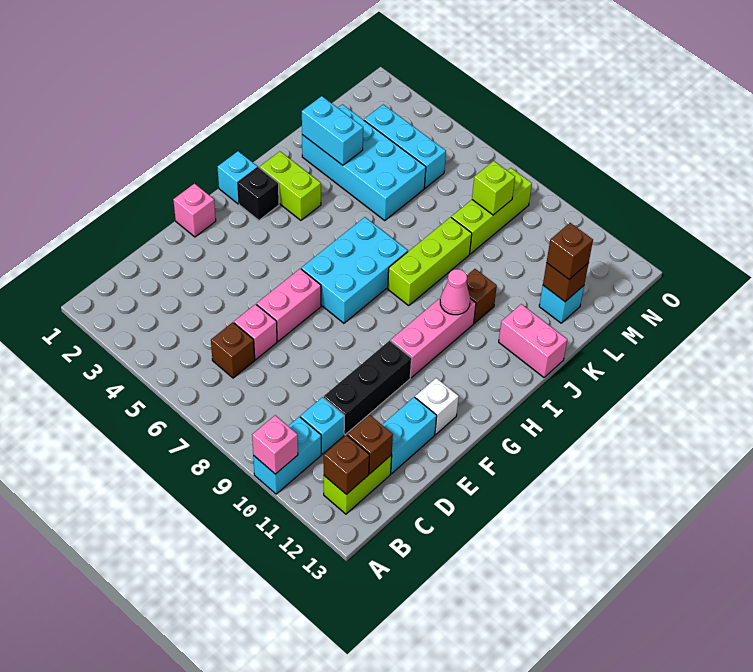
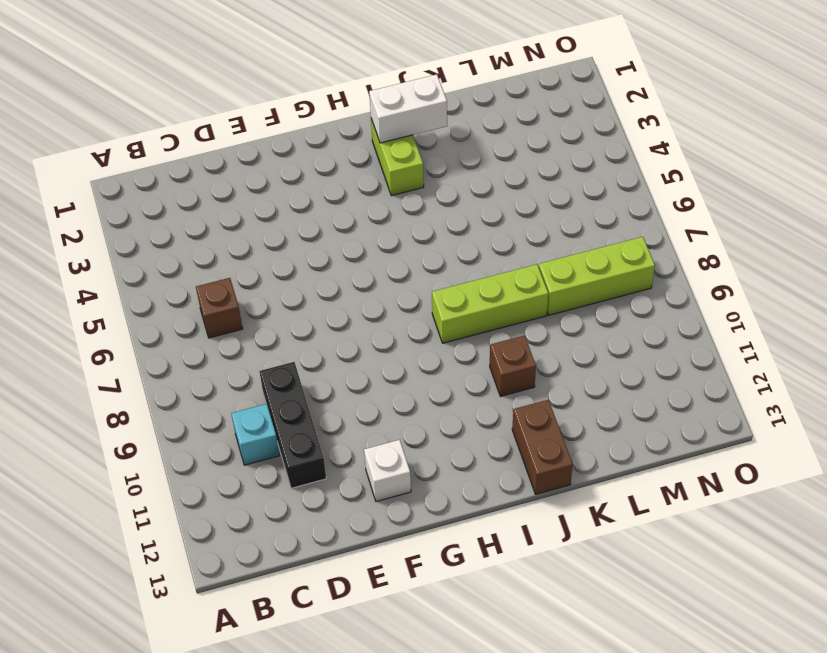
black brick D9:D11 level 1 -> black brick D10:F10 level 1
white brick I2:J2 level 2 -> none
brown brick J12:J13 level 1 -> pink brick J12:J13 level 1
none -> cyan brick A10:B10 level 1
none -> lime brick B12:C12 level 1
none -> pink brick D6 level 1
none -> cyan brick D12:E12 level 1

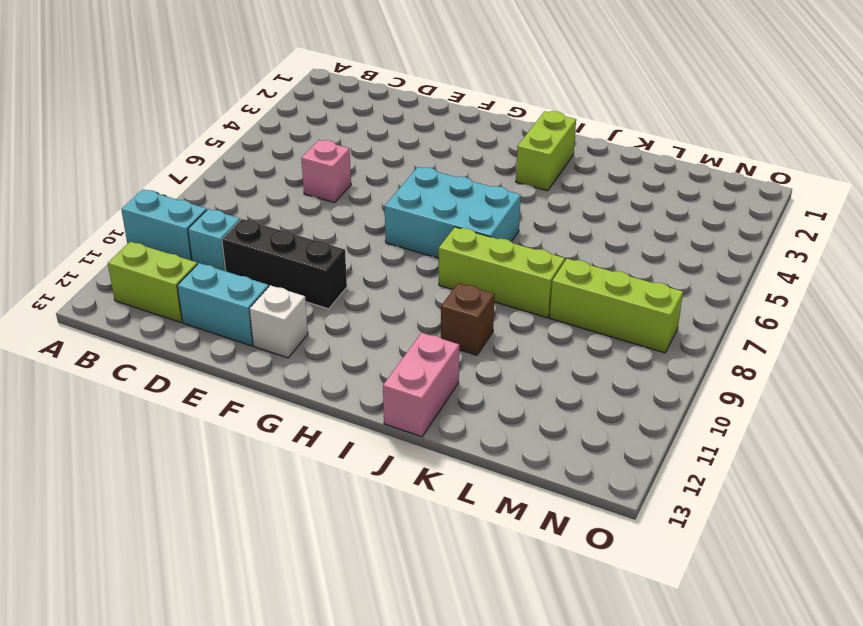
none -> brown brick C6 level 1
none -> pink brick E6:F6 level 1
none -> pink brick F1 level 1
none -> pink brick G10:I10 level 1

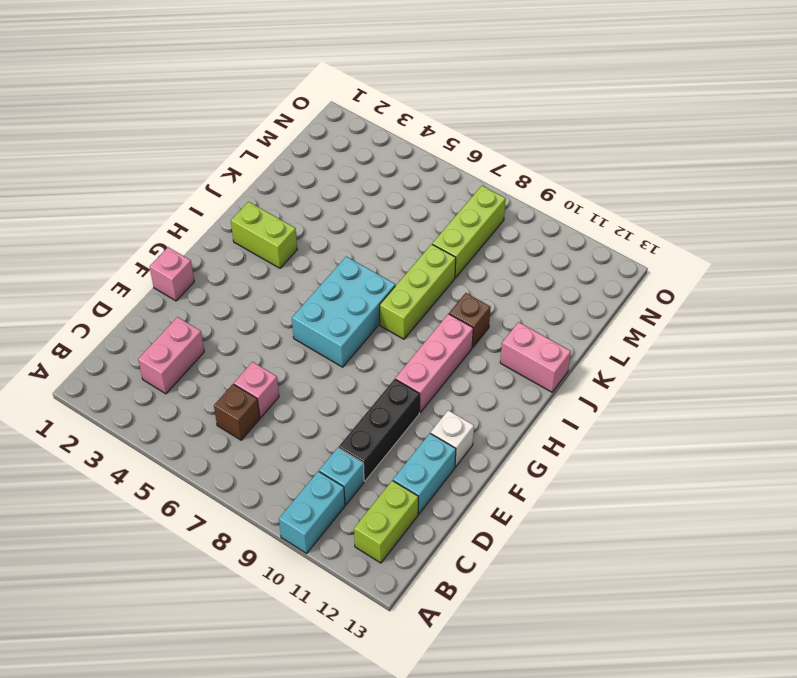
pink brick C3:D3 level 1 -> pink brick E6:F6 level 1
none -> cyan brick H1 level 1
none -> black brick H2 level 1
none -> cyan brick K2:L5 level 1
none -> cyan brick L12 level 1

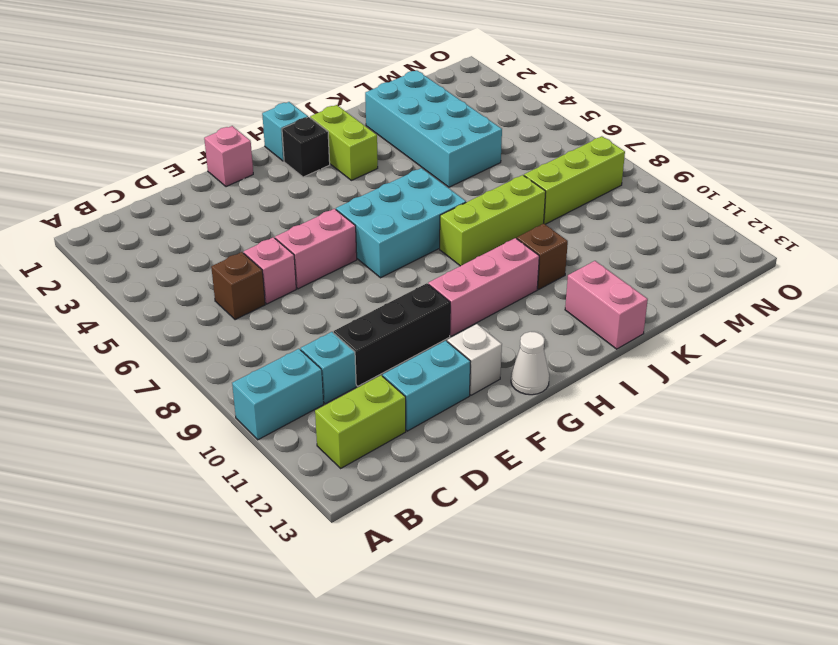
white cone G13 level 1 -> none
none -> cyan brick L12 level 1
none -> cyan brick M3:M5 level 1
none -> pink brick A10 level 2
none -> brown brick B12 level 2

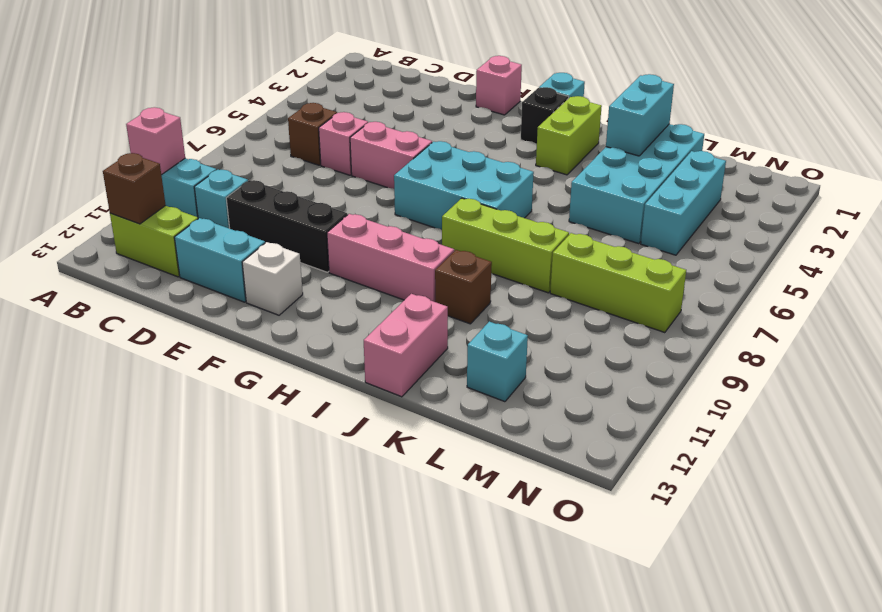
none -> brown brick C12 level 2
none -> pink cone I10 level 2
none -> brown brick L12 level 2
none -> lime brick M8 level 2

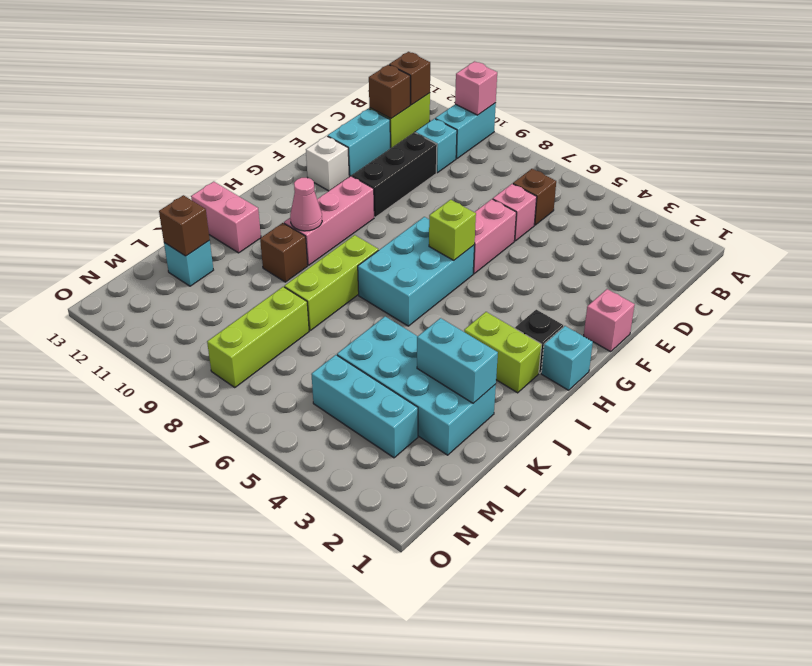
lime brick G6 level 2 -> lime brick M8 level 2
none -> brown brick L12 level 3

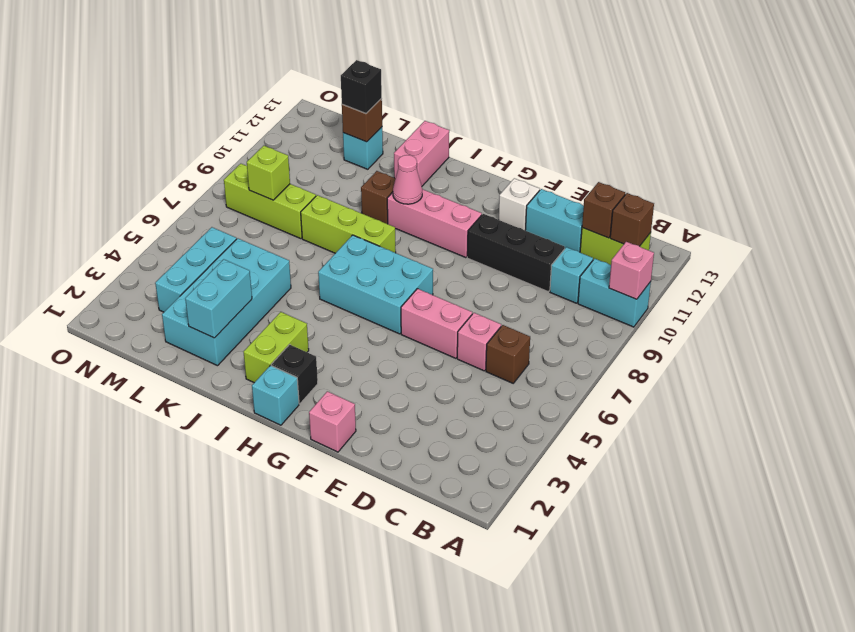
black brick L12 level 3 -> brown brick L12 level 3

